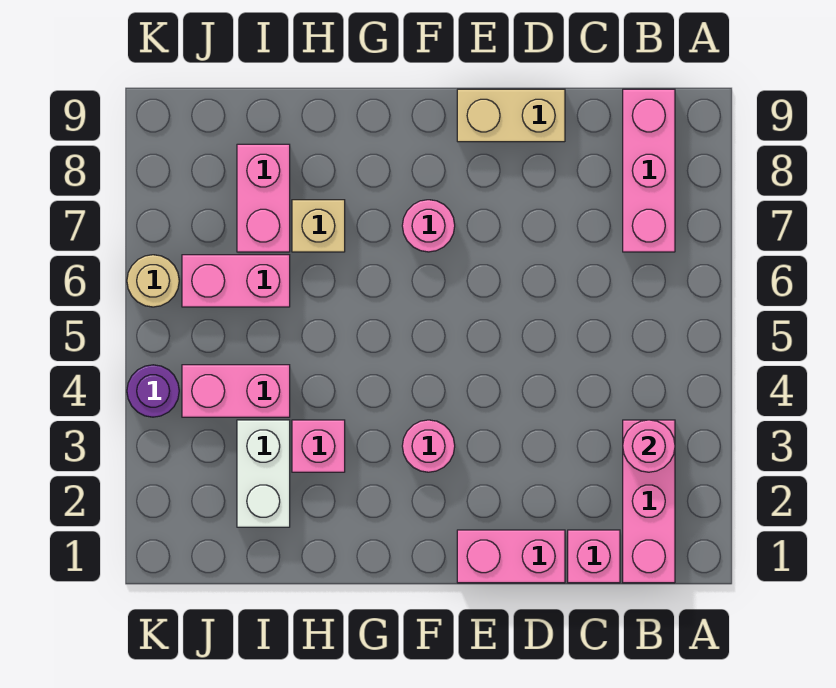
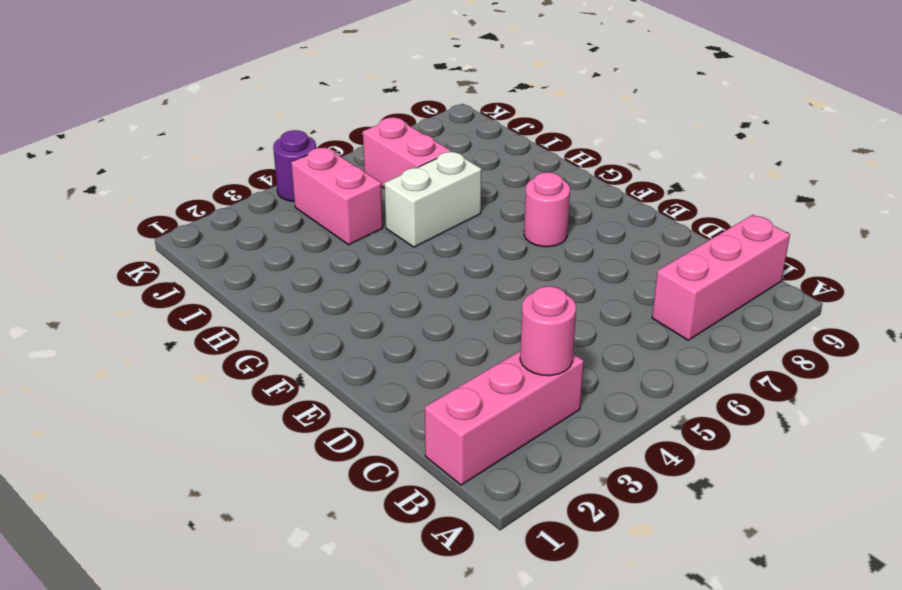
white brick H5:H6 level 1 -> white brick I2:I3 level 1
none -> pink brick C1 level 1
none -> pink brick D1:E1 level 1
none -> tan brick D9:E9 level 1

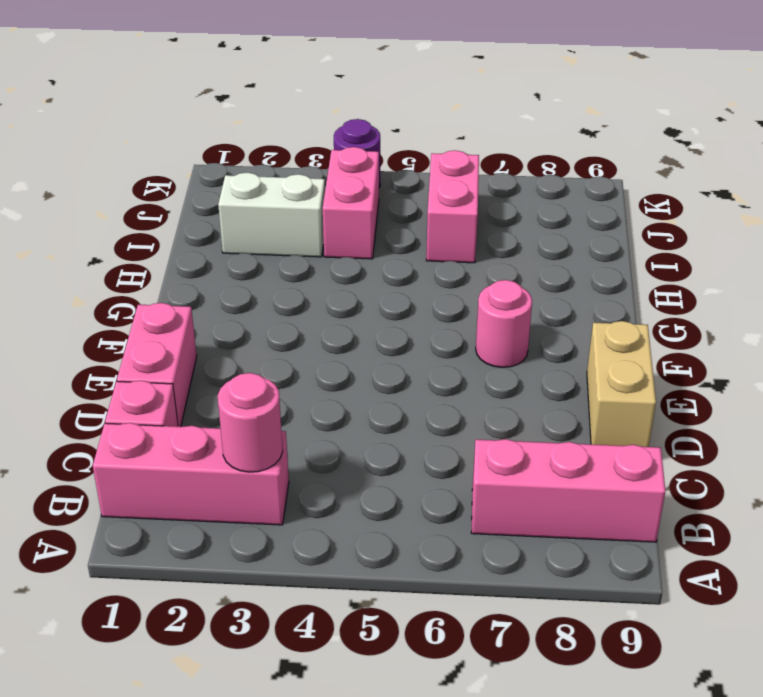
none -> pink round brick F3 level 1
none -> pink brick H3 level 1
none -> tan brick H7 level 1

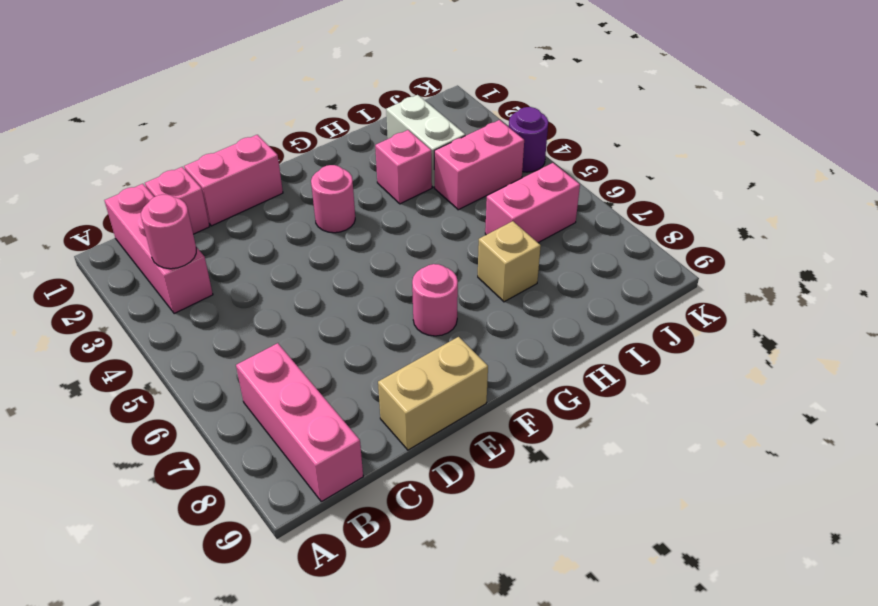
none -> pink brick I7:I8 level 1
none -> tan round brick K6 level 1

